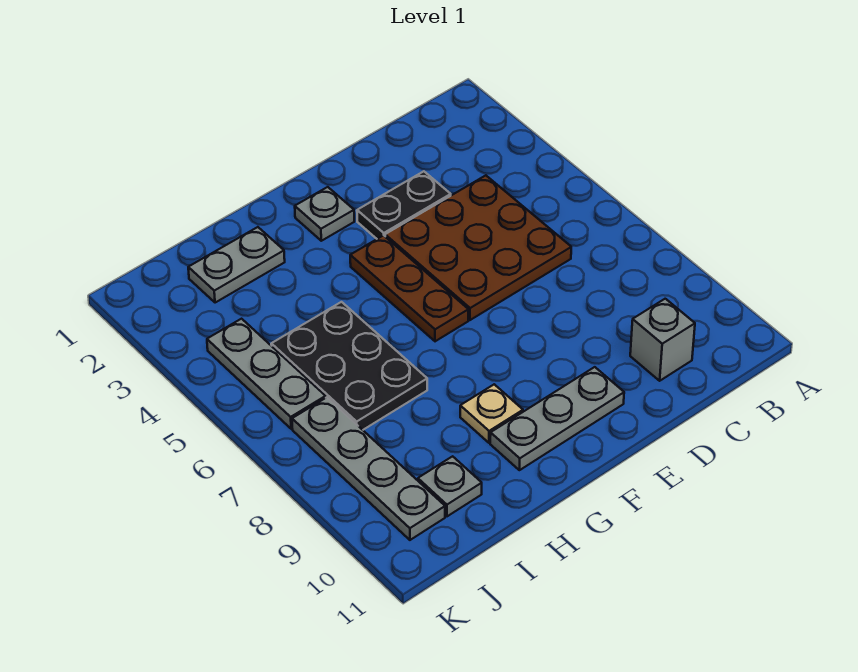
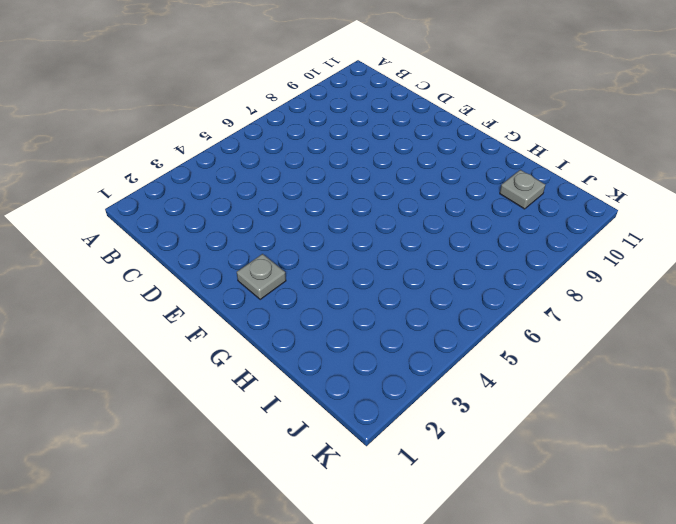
none -> brown plate C4:E6 level 1
none -> grey brick C10 level 1
none -> black plate D3:E3 level 1

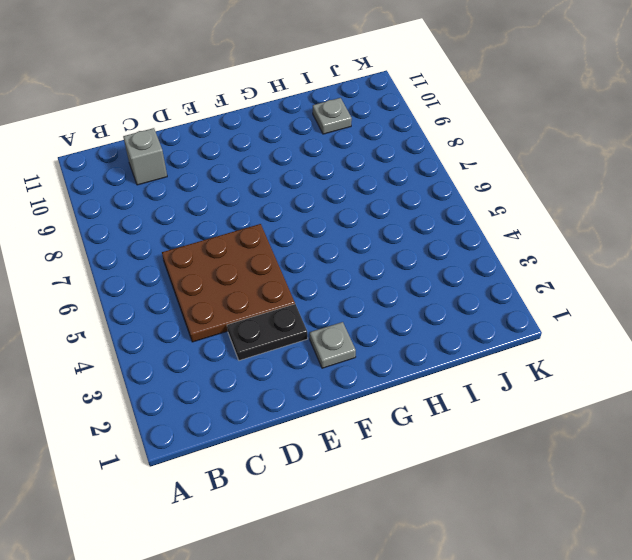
none -> grey plate E10:G10 level 1
none -> brown plate F4:F6 level 1
none -> tan plate G9 level 1

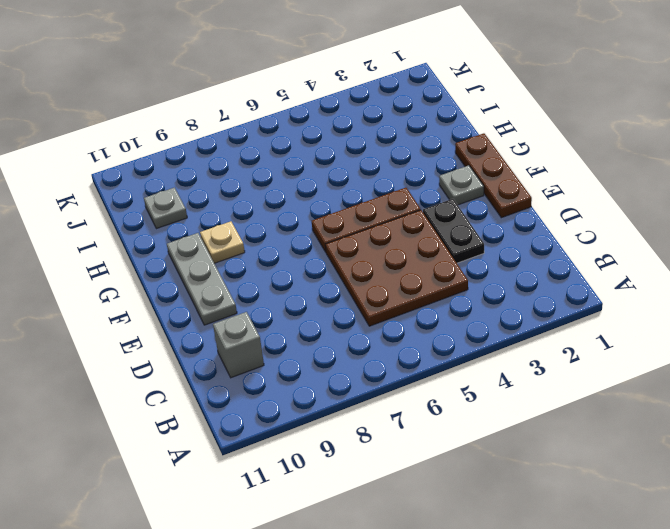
brown plate E1:G1 level 1 -> none
none -> grey plate H2:I2 level 1
none -> black plate H5:I7 level 1
none -> grey plate J4:J6 level 1

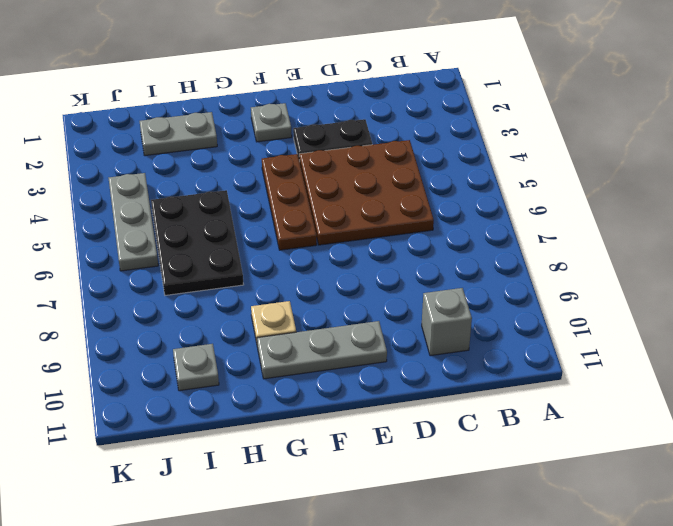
none -> grey plate J7:J10 level 1

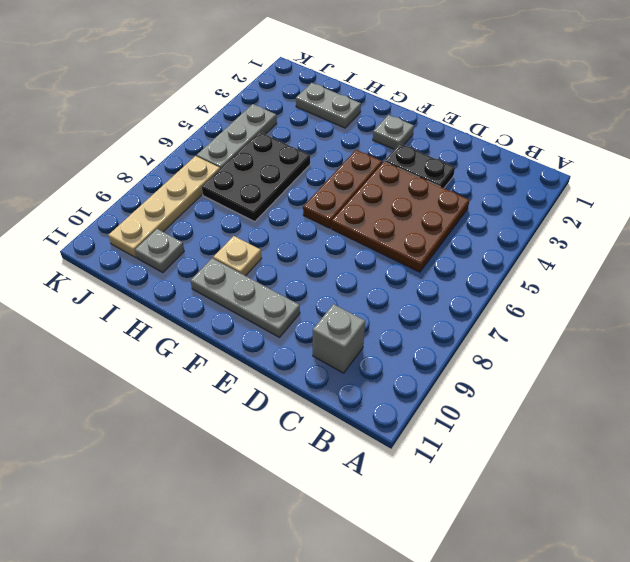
tan plate J7:J10 level 1 -> grey plate J7:J10 level 1

